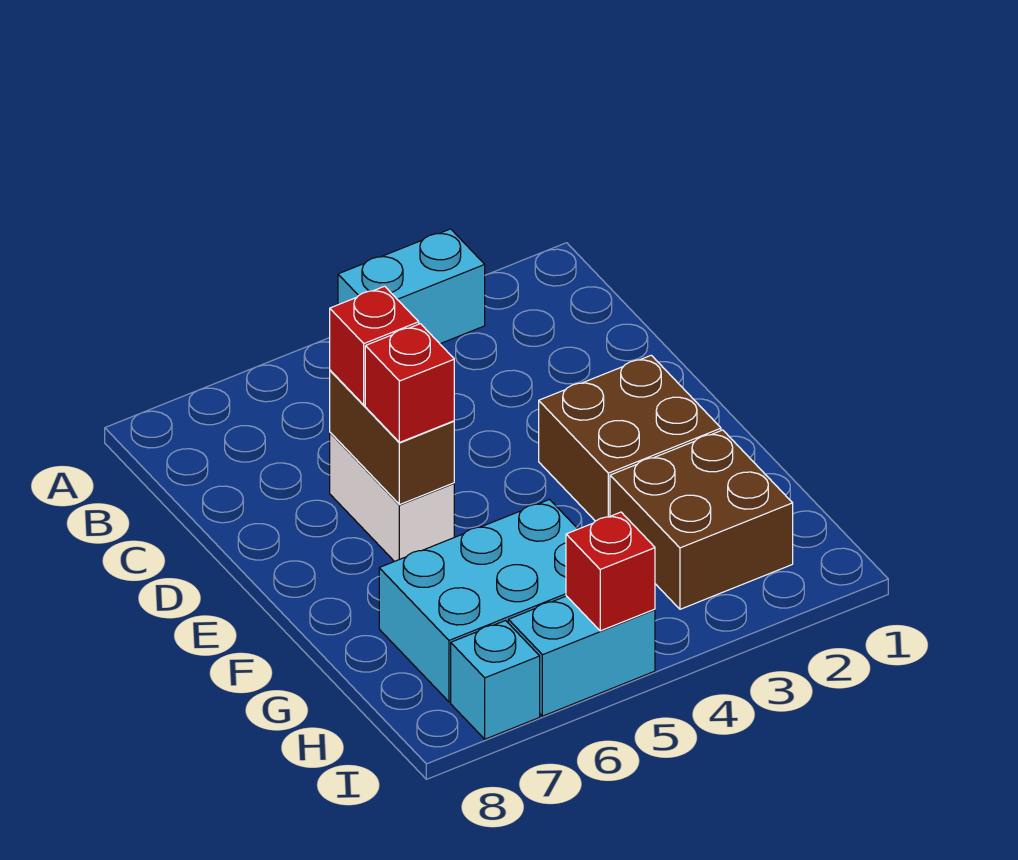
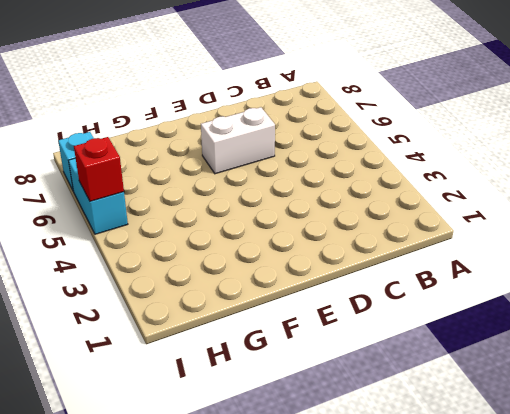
none -> cyan brick A3:A4 level 1
none -> brown brick E2:F3 level 1

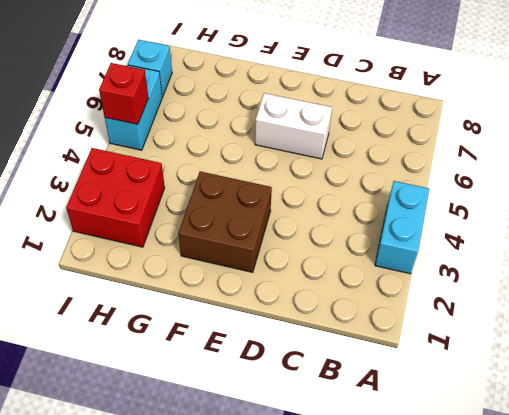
red brick H2:I3 level 1 -> brown brick G2:H3 level 1
none -> cyan brick G5:H7 level 1
none -> brown brick D6:E6 level 2

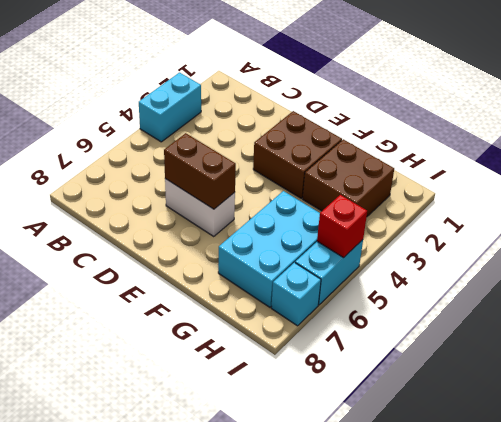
none -> red brick D6 level 3
none -> red brick E6 level 3

